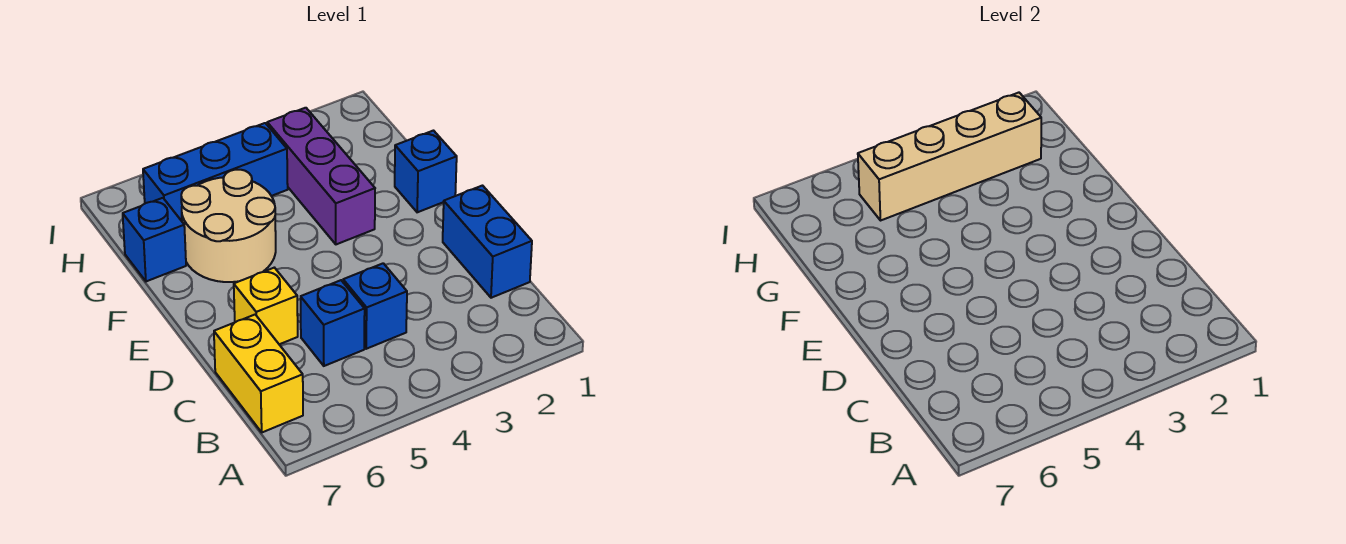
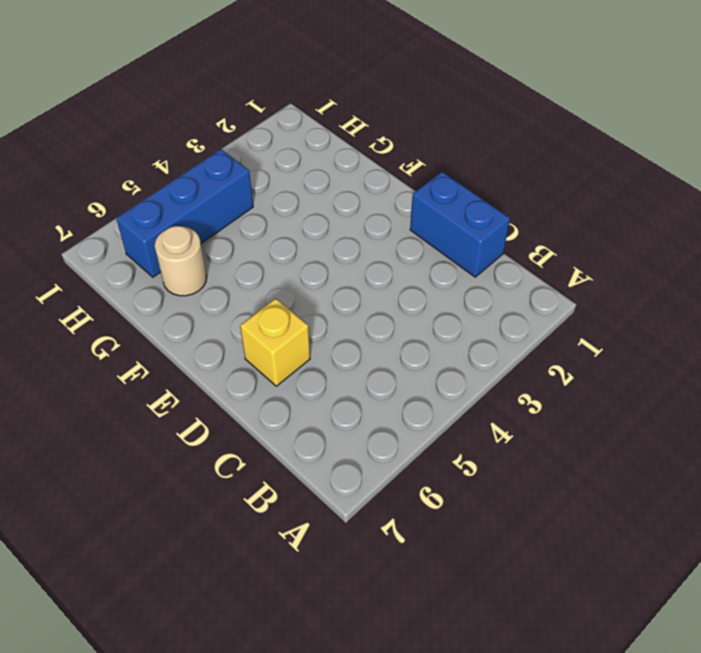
tan round brick G6 level 1 -> tan round brick F5:G6 level 1
none -> yellow brick B7:C7 level 1
none -> blue brick C4 level 1

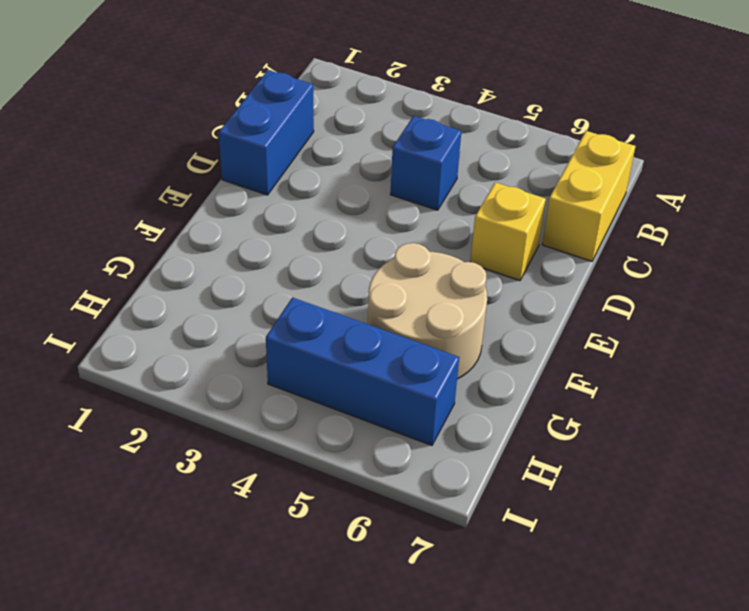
none -> blue brick C5 level 1
none -> blue brick F1 level 1

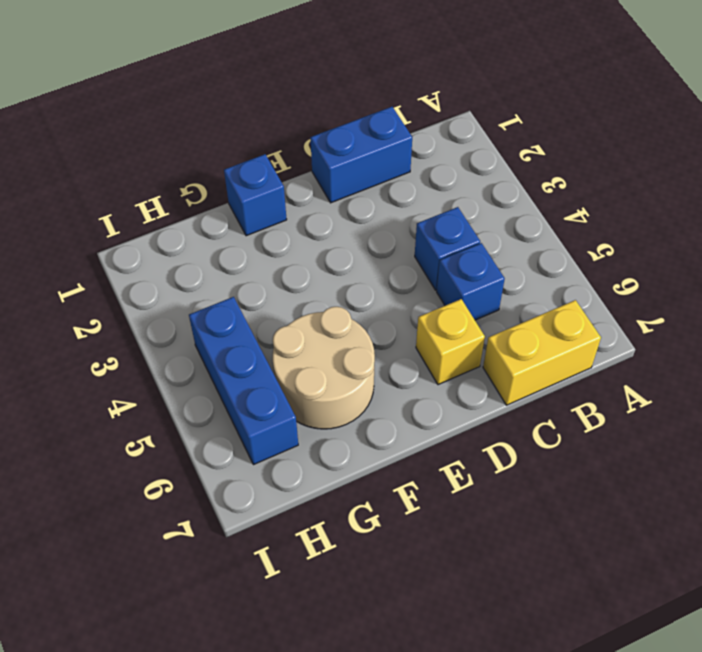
none -> purple brick F3:H3 level 1
none -> blue brick G7 level 1

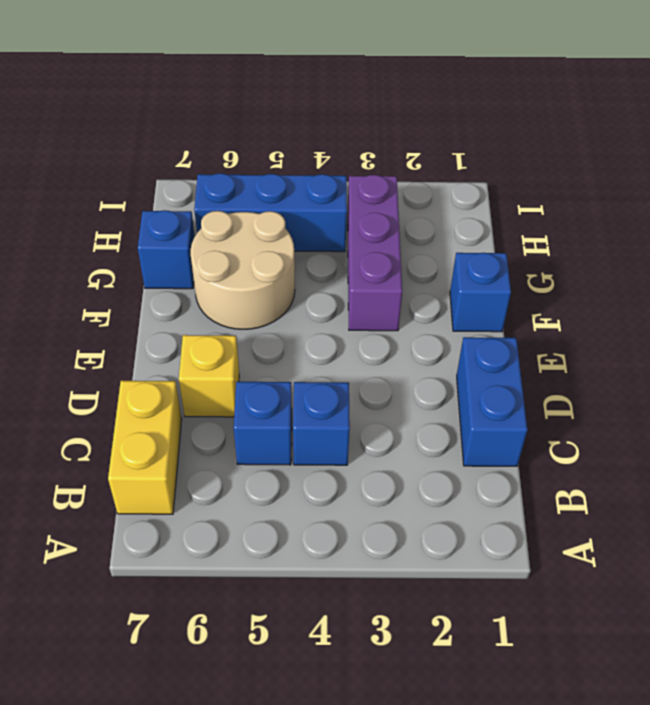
none -> tan brick H2:H5 level 2

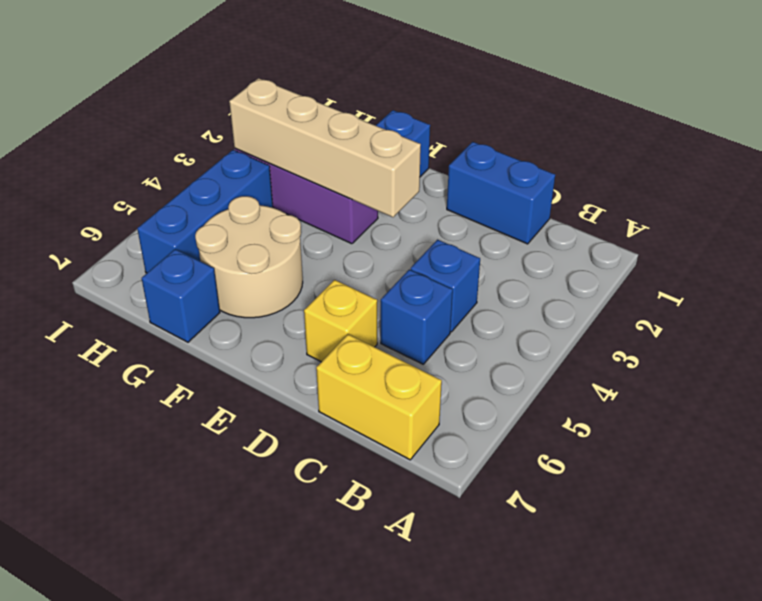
tan brick E3:H3 level 2 -> tan brick H2:H5 level 2

